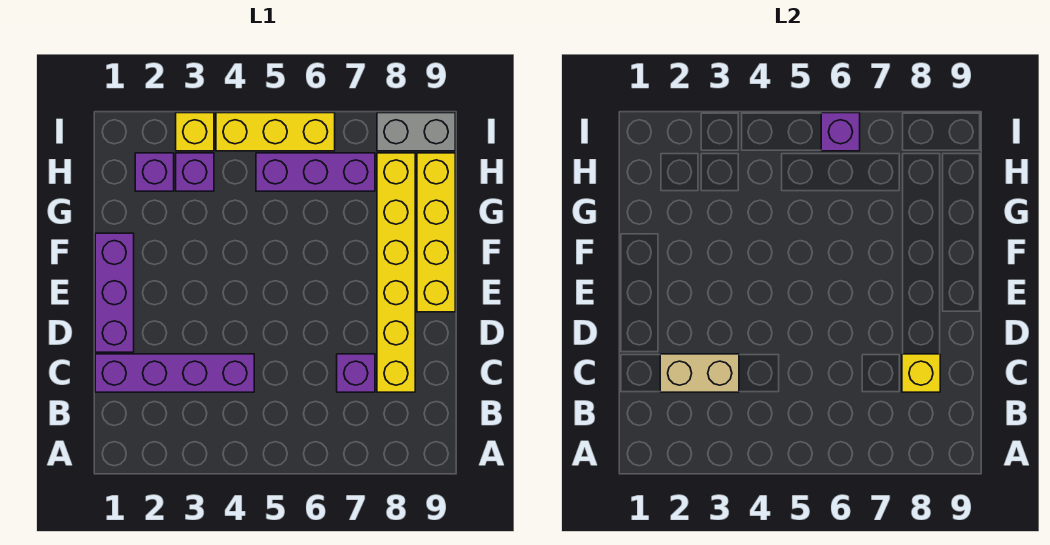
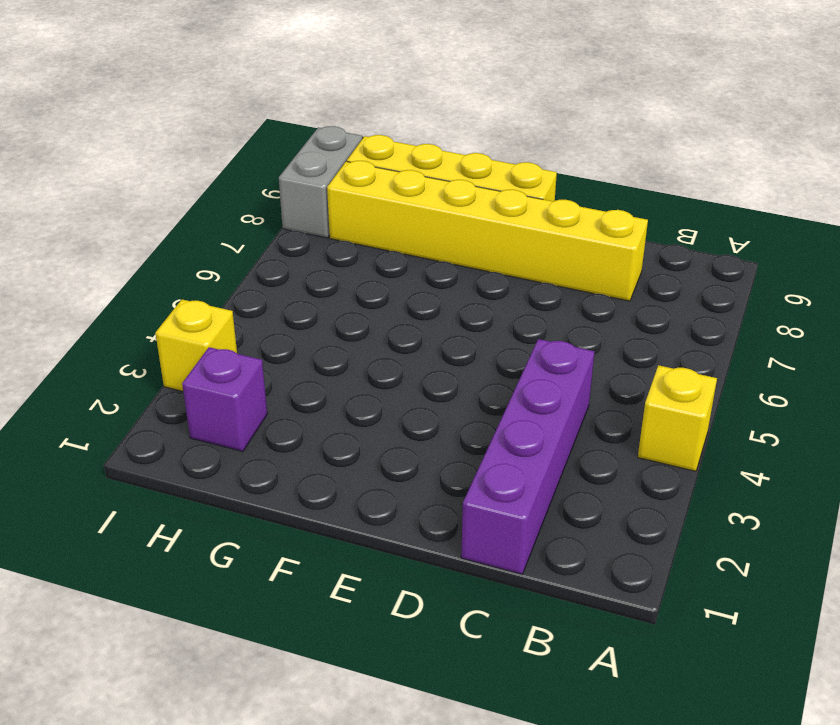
yellow brick A4 level 1 -> yellow brick C8 level 2
none -> purple brick C7 level 1
none -> purple brick D1:F1 level 1
none -> purple brick H3 level 1

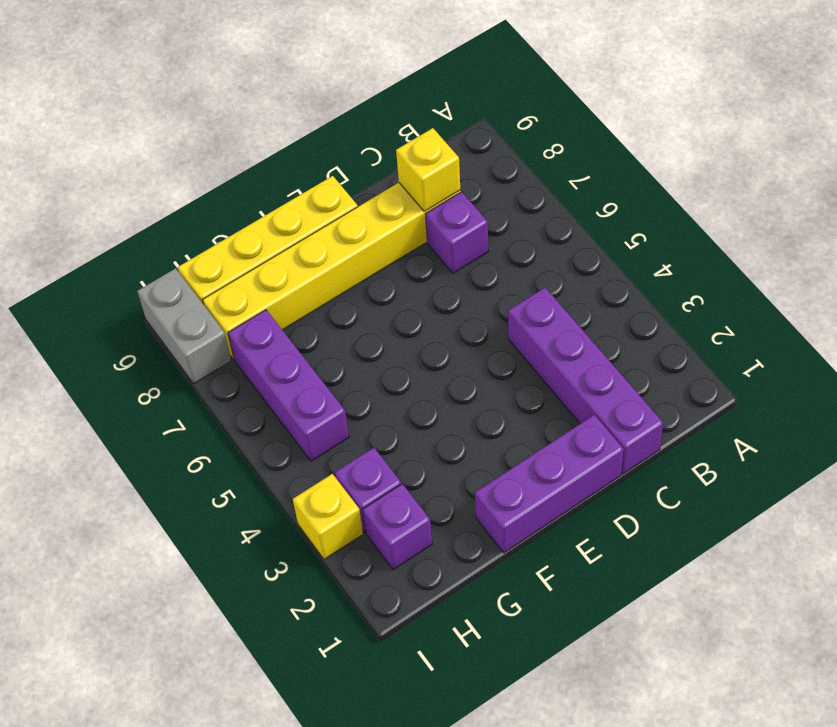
none -> yellow brick I4:I6 level 1
none -> tan brick C2:C3 level 2
none -> purple brick I6 level 2

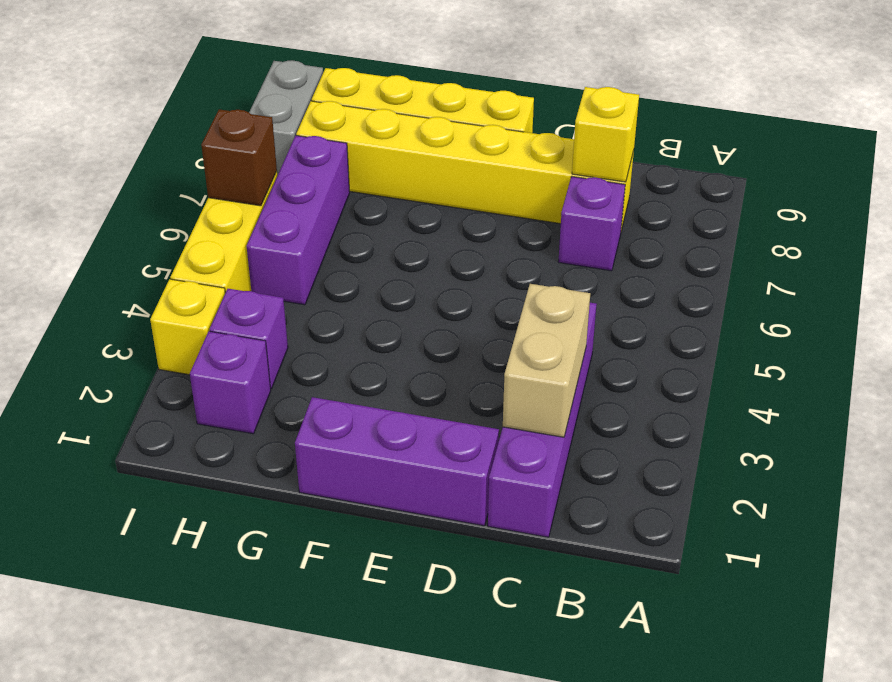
brown brick I6 level 2 -> purple brick I6 level 2

